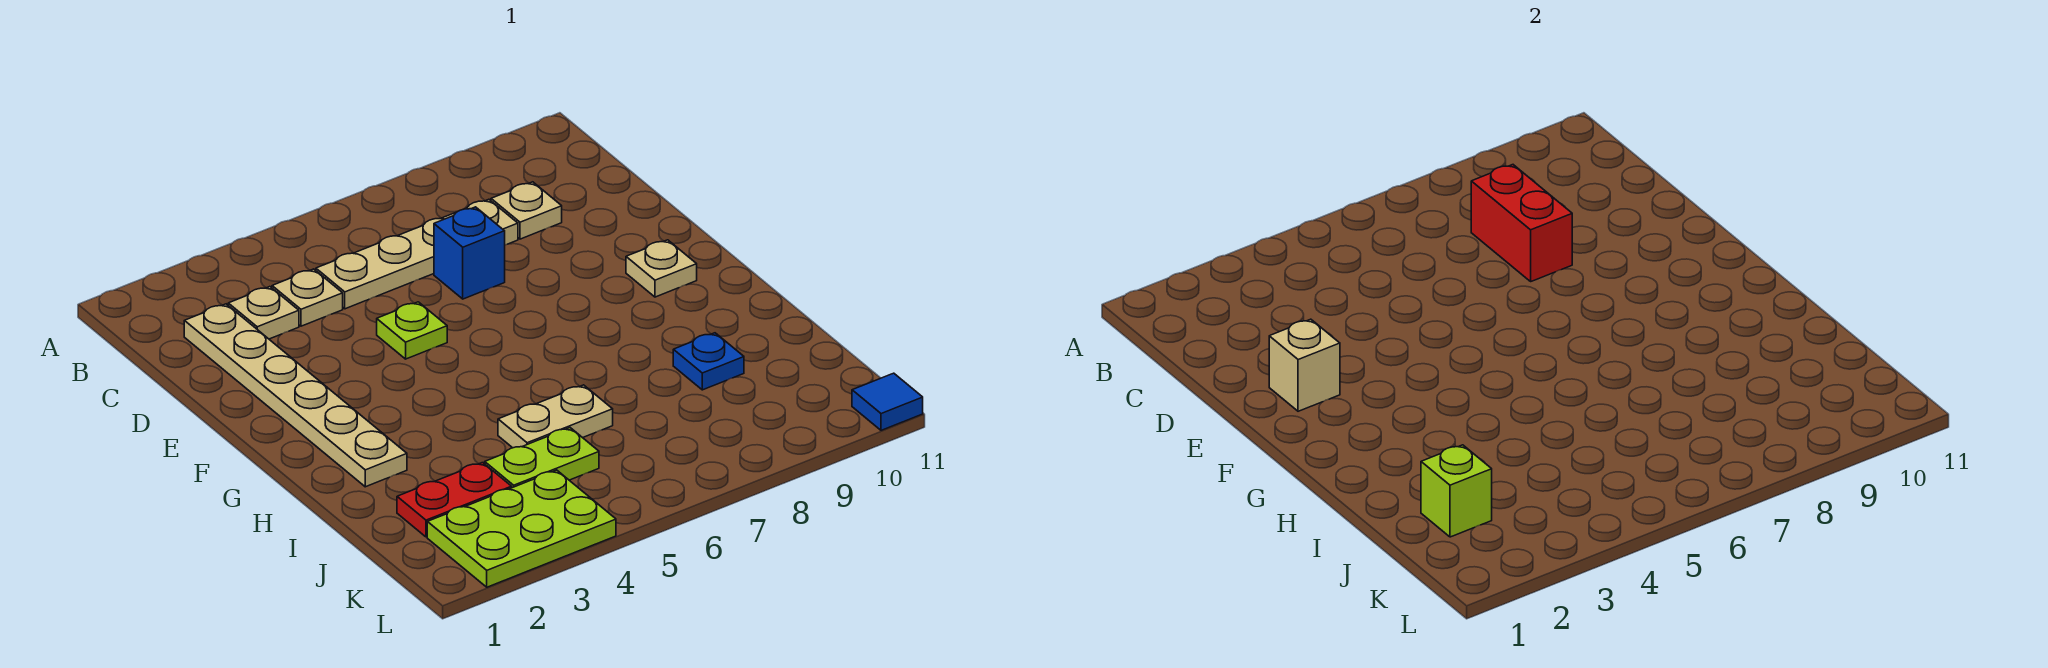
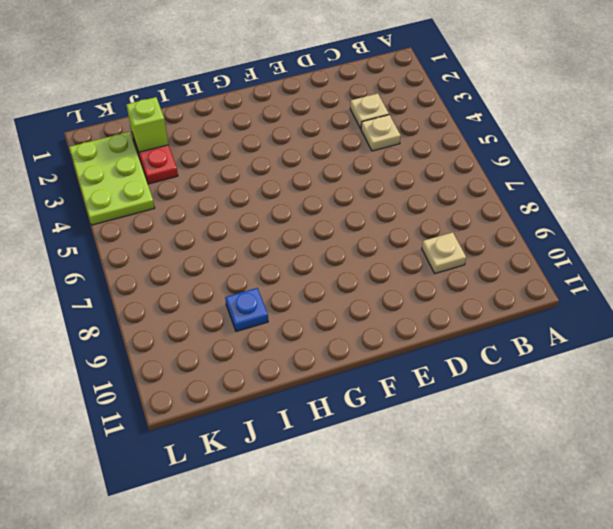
none -> tan plate C2:H2 level 1
none -> tan plate C5:C8 level 1
none -> blue brick D7 level 1

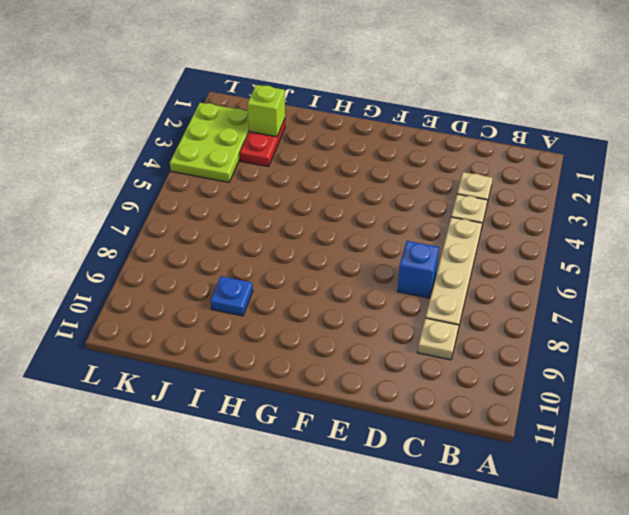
none -> tan plate C2:H2 level 1
none -> lime plate E5 level 1
none -> tan plate F10 level 1

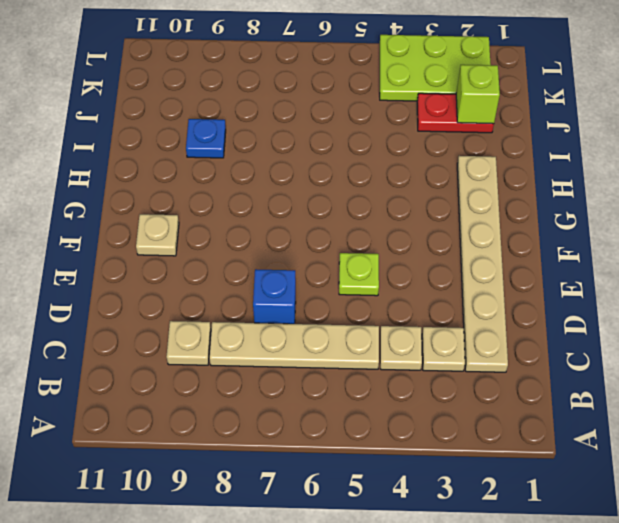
none -> tan plate I5:I6 level 1
none -> lime plate J4:J5 level 1
none -> blue tile L11 level 1

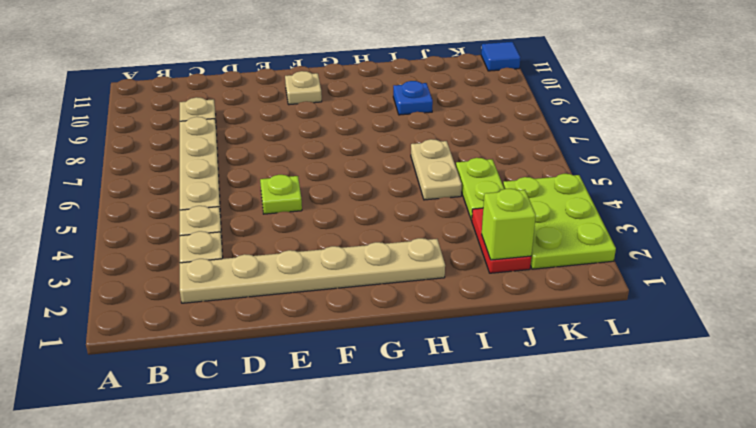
none -> blue brick D7 level 1
none -> red brick C8:D8 level 2
none -> tan brick E2 level 2

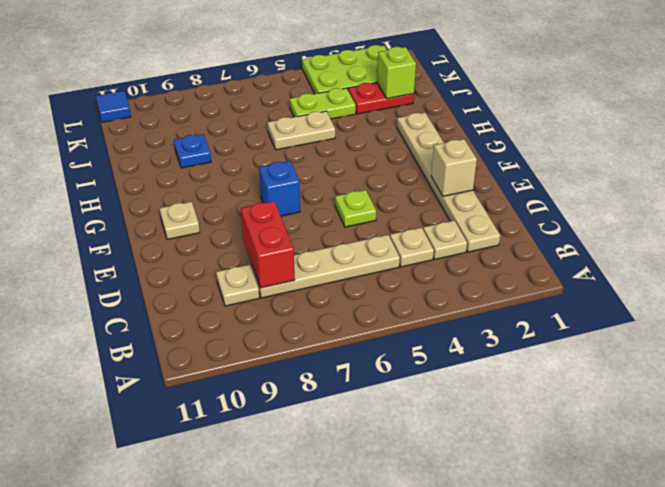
blue brick F7 level 1 -> blue brick D7 level 1

